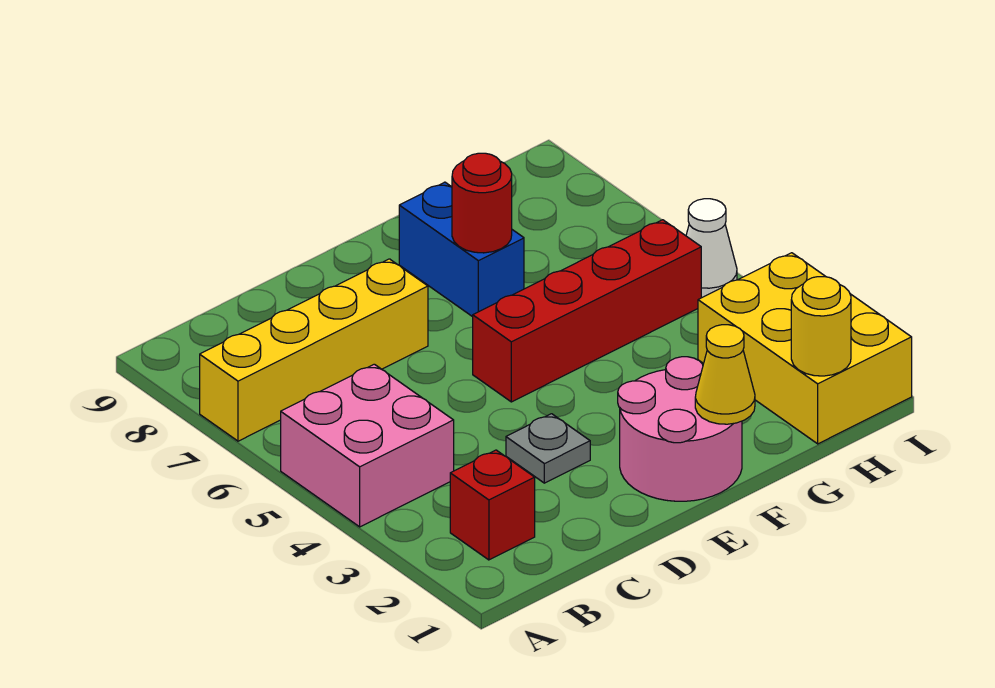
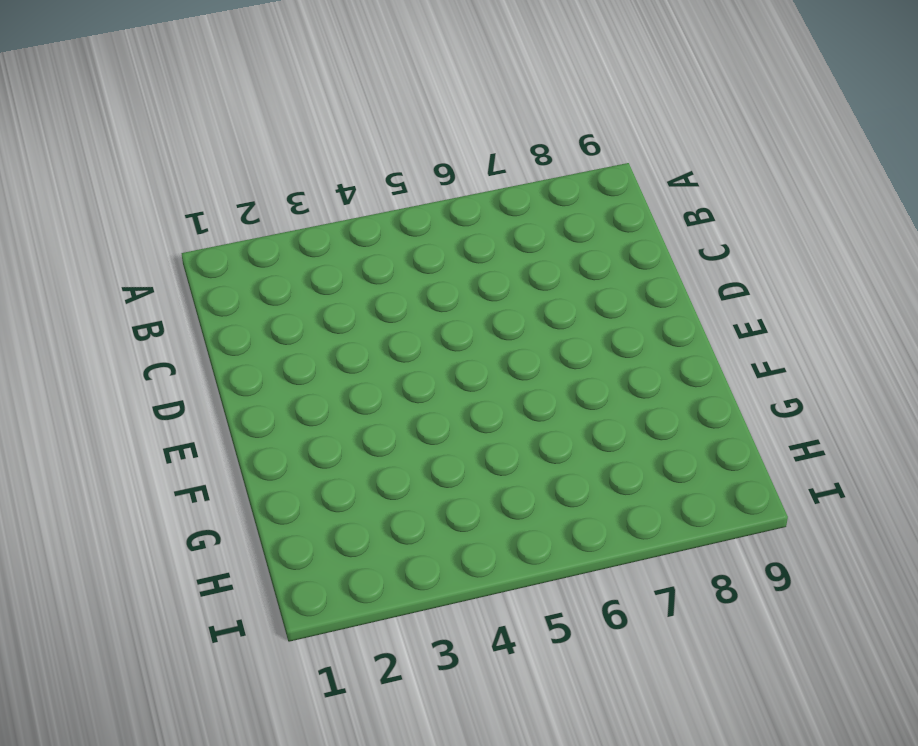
none -> pink brick A4:B5 level 1
none -> yellow brick A7:D7 level 1
none -> red brick B2 level 1

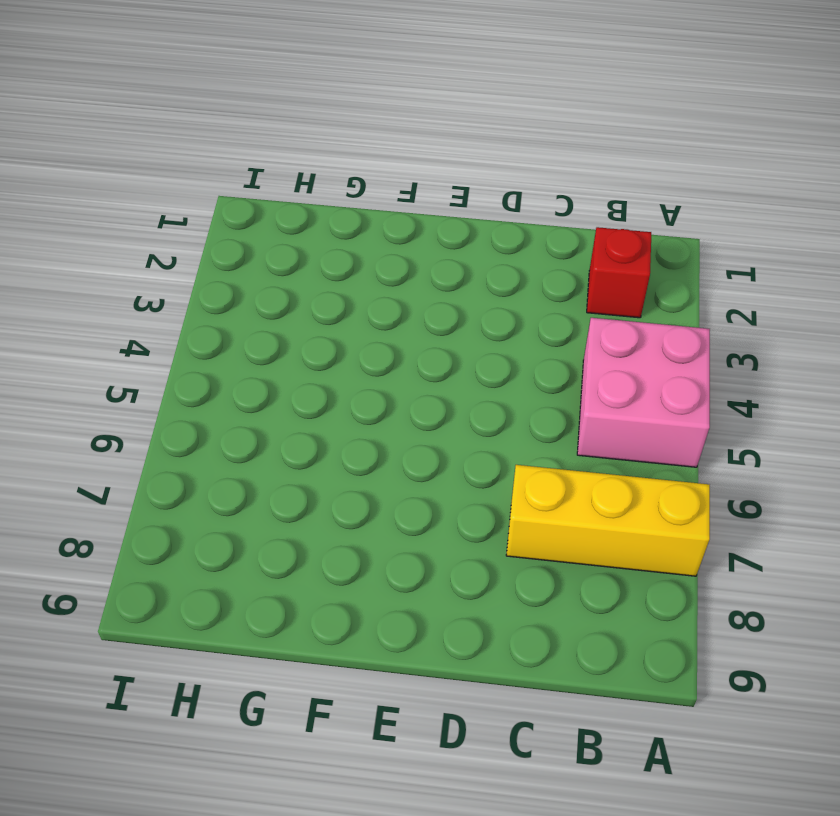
yellow brick A7:C7 level 1 -> yellow brick A7:D7 level 1
none -> grey plate D3 level 1
none -> pink round brick E1:F2 level 1
none -> red brick E5:H5 level 1

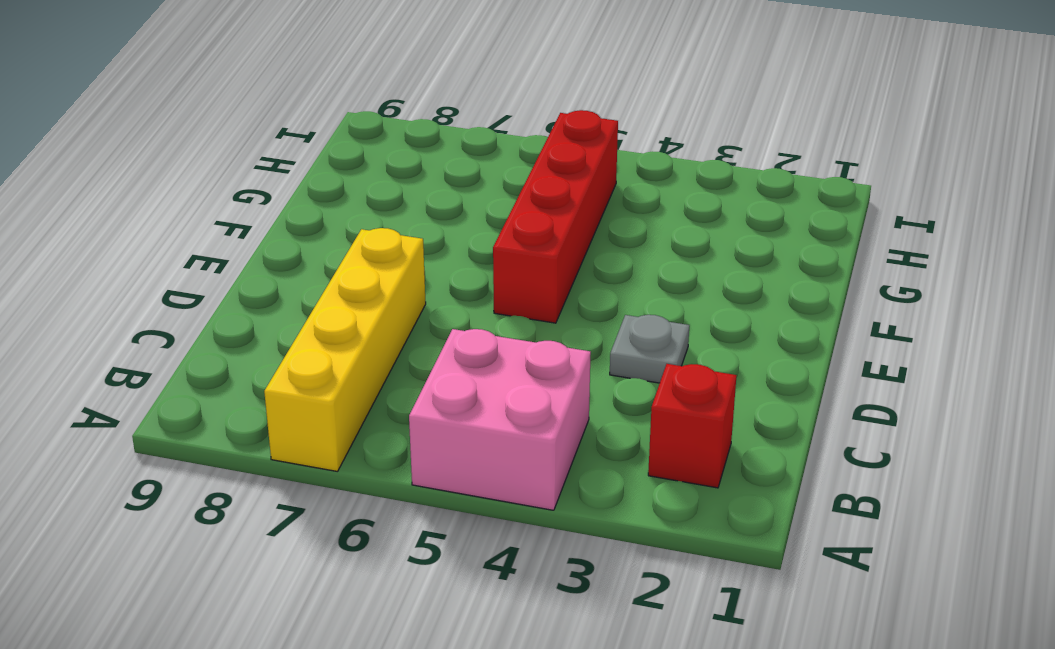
none -> pink round brick E1:F2 level 1
none -> blue brick F7:F8 level 1
none -> yellow brick H1:I3 level 1

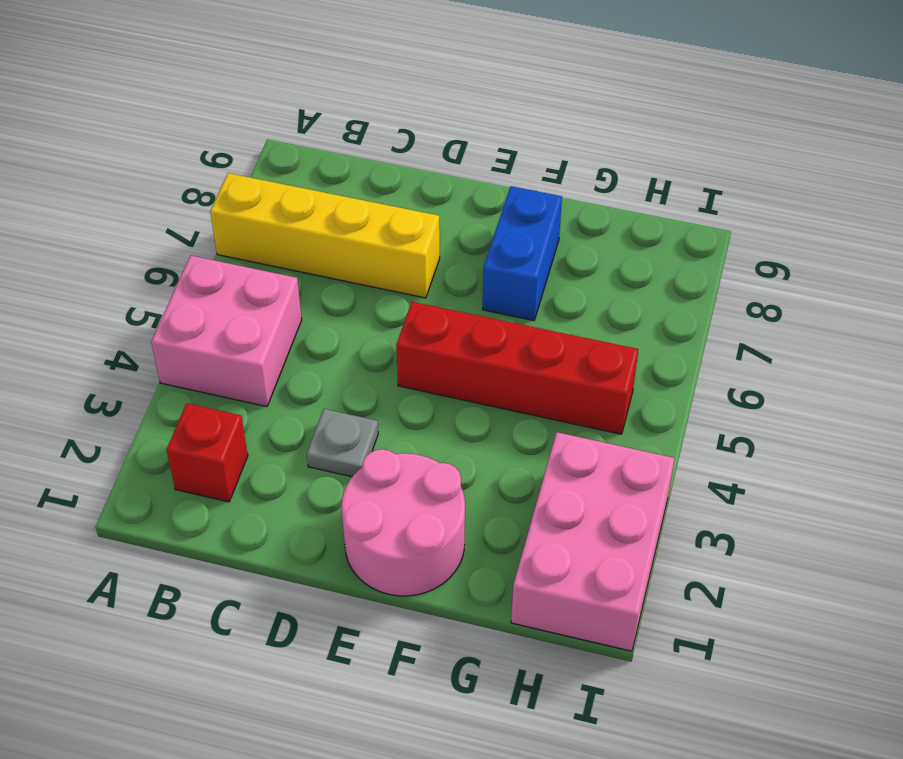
pink brick H1:I3 level 1 -> yellow brick H1:I3 level 1
none -> white cone I5 level 1
none -> yellow cone F1 level 2
none -> red round brick F7 level 2

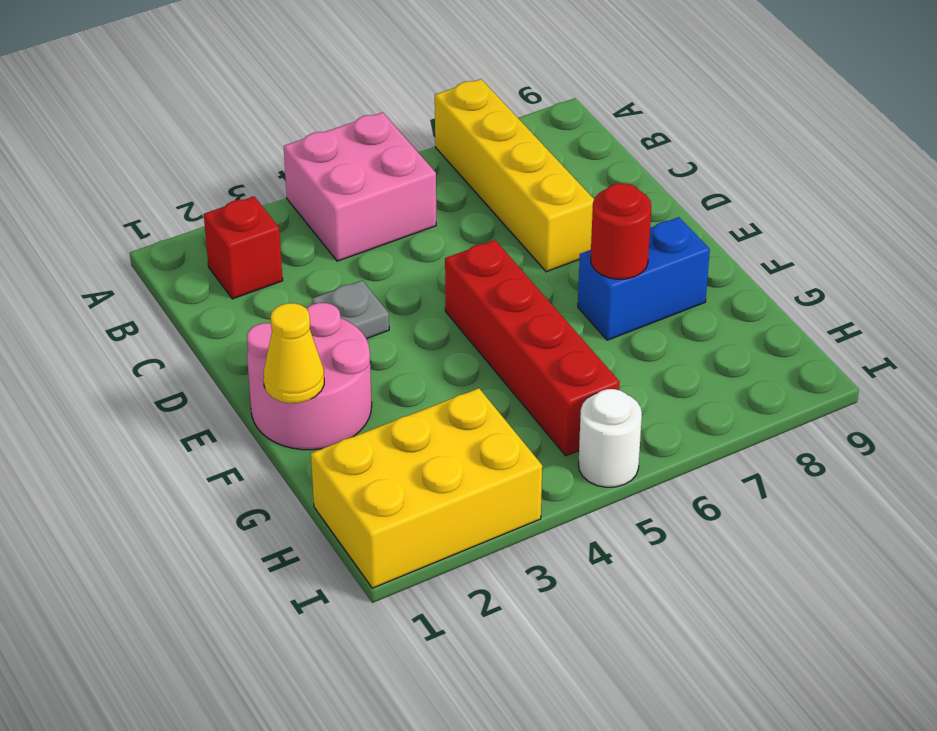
white round brick I5 level 1 -> white cone I5 level 1
none -> yellow round brick H1 level 2

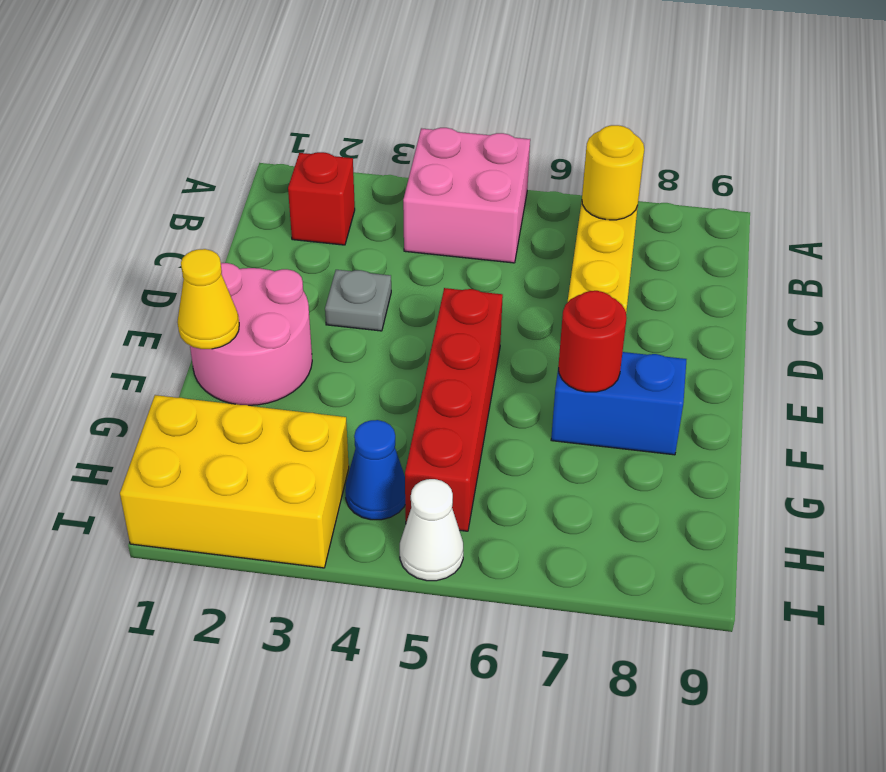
yellow round brick B7 level 2 -> yellow round brick H1 level 2
blue cone H4 level 1 -> none

